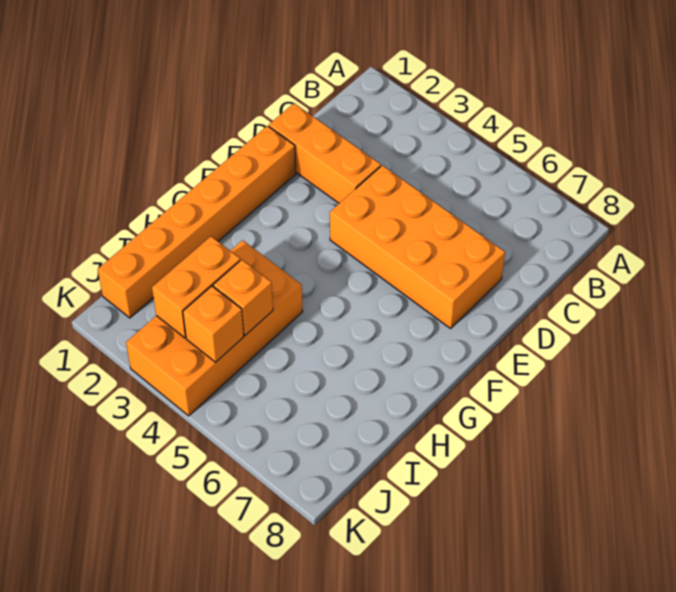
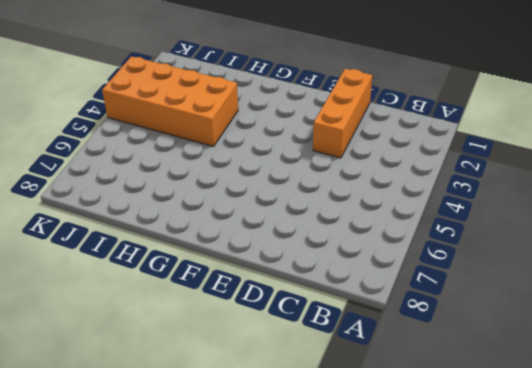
none -> orange brick D4:E7 level 1
none -> orange brick E1:J1 level 1

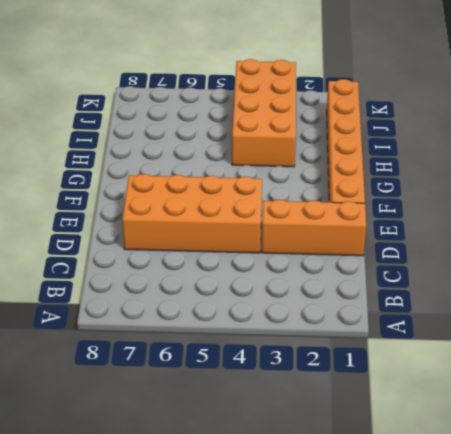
none -> orange brick I3:J3 level 2
none -> orange brick I4 level 2

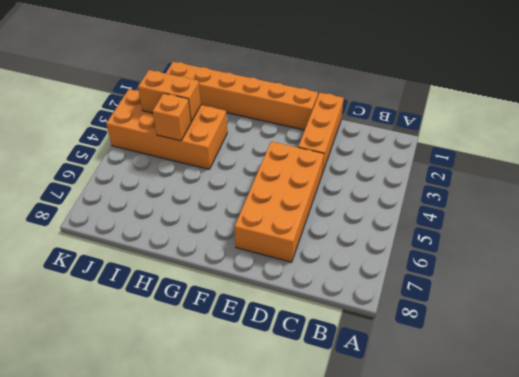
none -> orange brick J4 level 2

